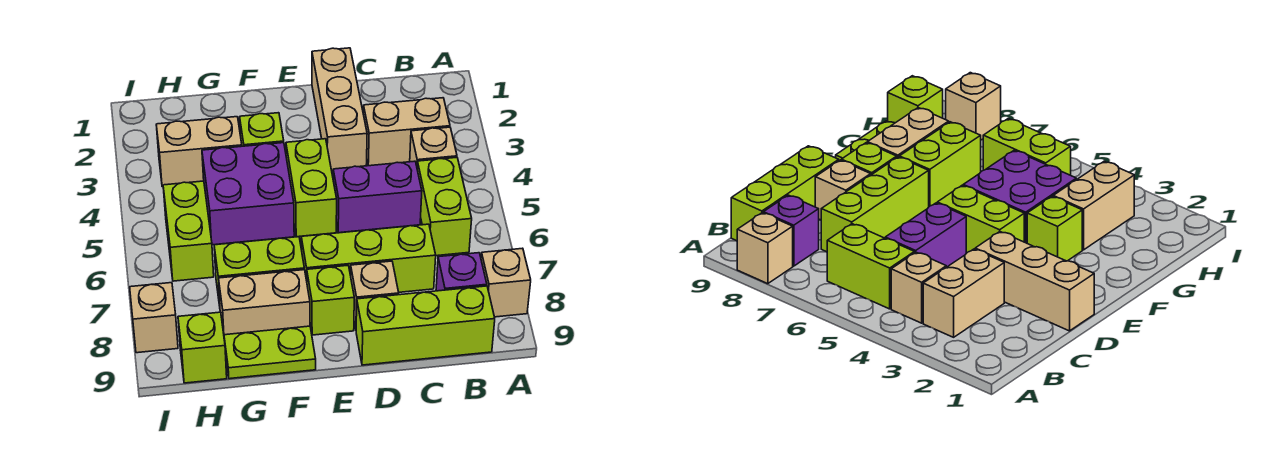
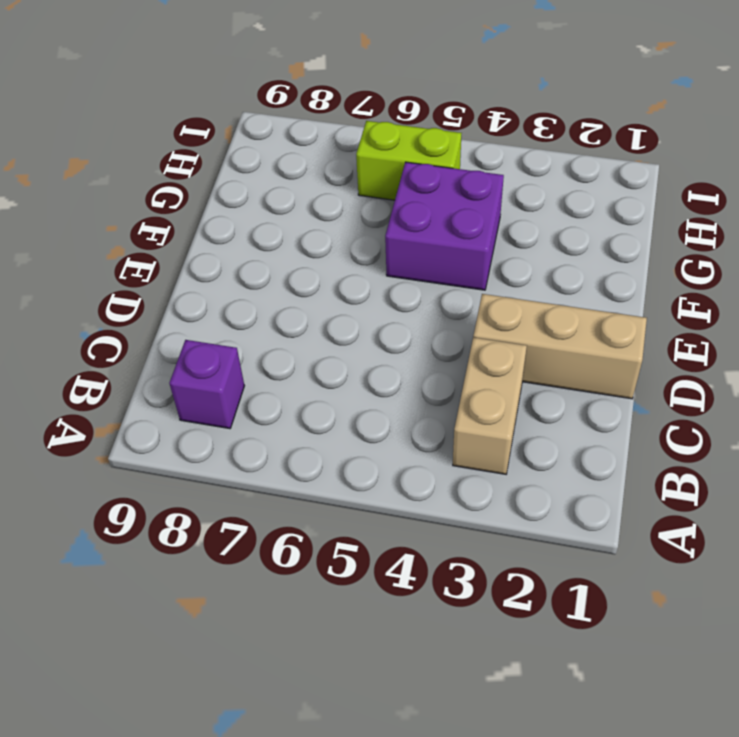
none -> tan brick A8 level 1
none -> tan brick B4 level 1
none -> lime brick B5:B6 level 1

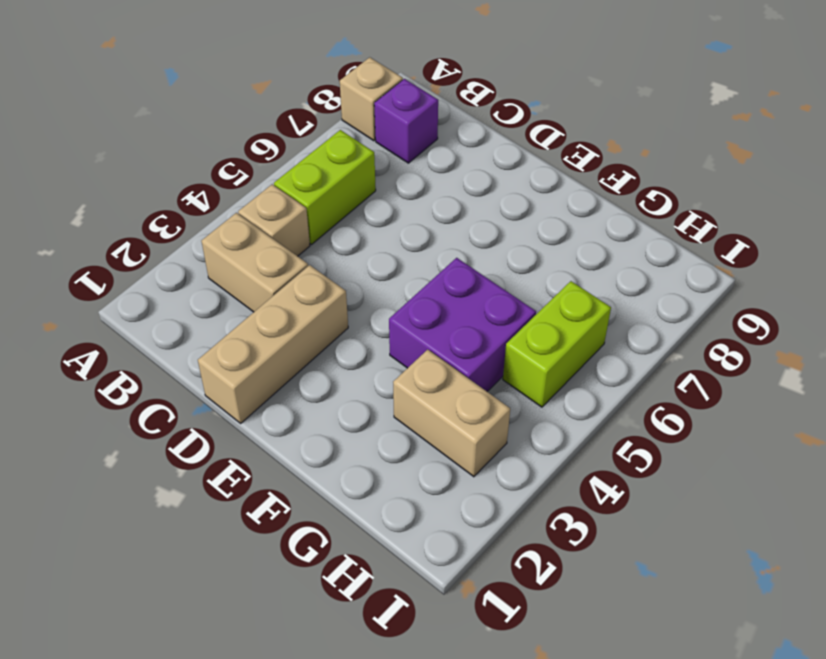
none -> lime brick B9:D9 level 1
none -> purple brick C5:D5 level 1
none -> lime brick C7:E7 level 1

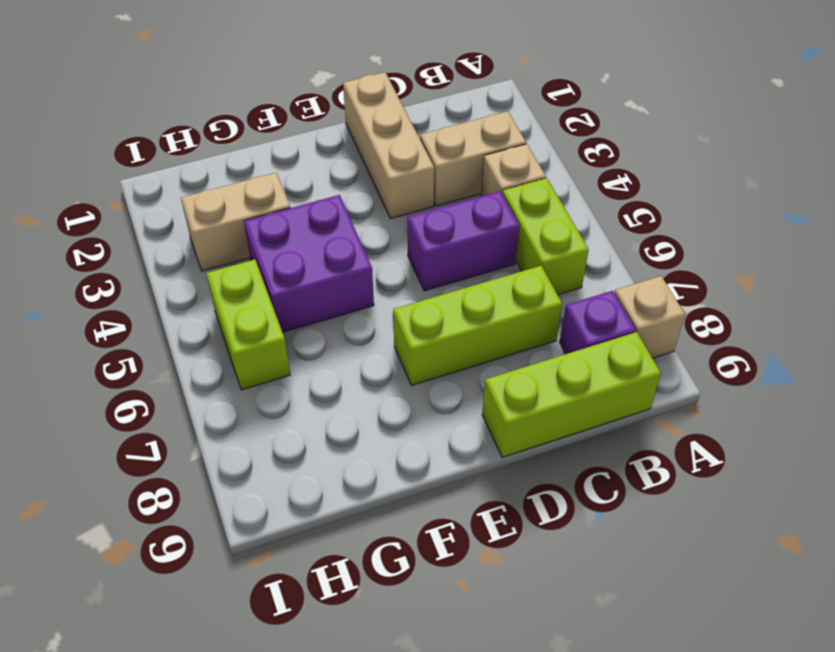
none -> tan brick D8 level 1
none -> lime brick E4:E5 level 1
none -> lime brick E8 level 1

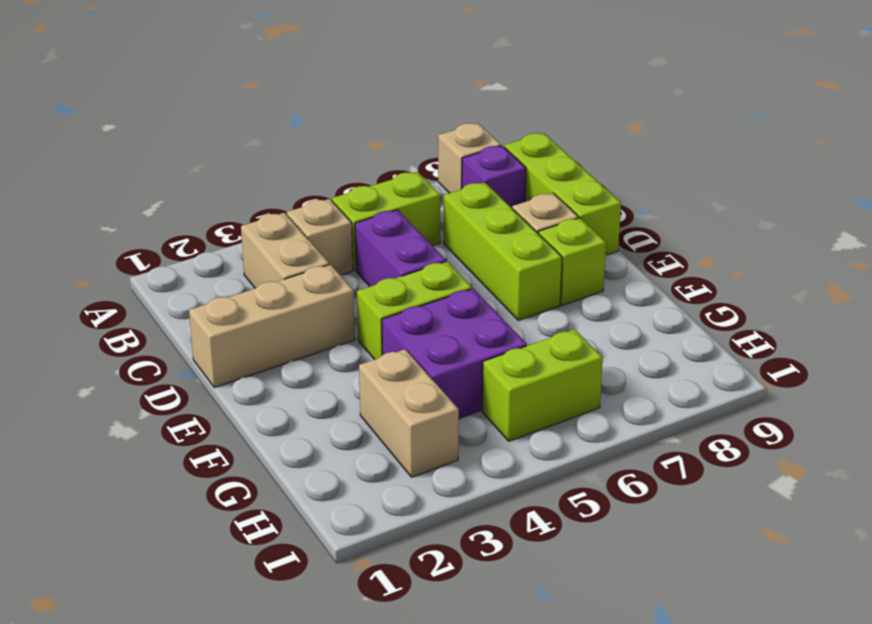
none -> lime brick F3 level 1
none -> lime brick F7:G7 level 1
none -> tan brick F8:G8 level 1

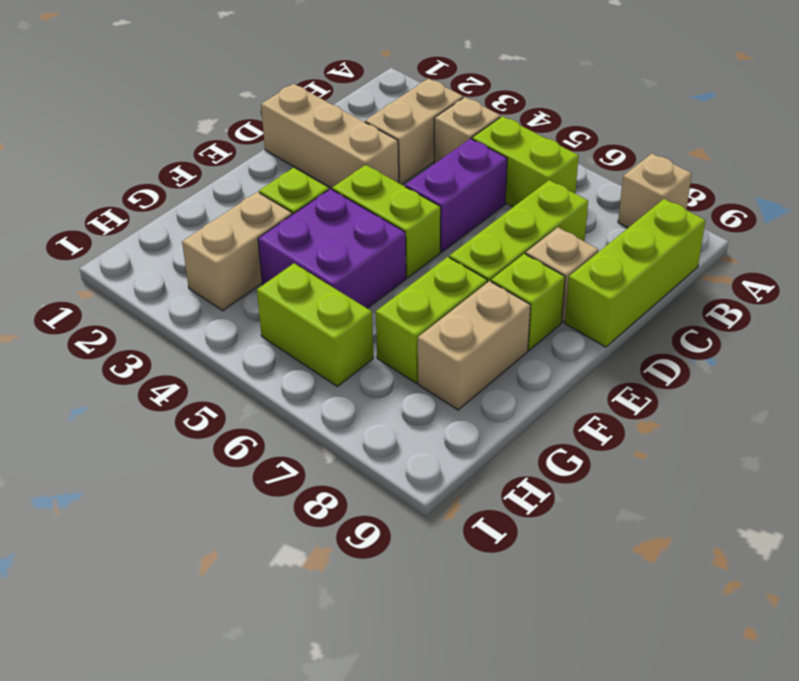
none -> purple brick B8 level 1
none -> lime plate F9:G9 level 1
none -> lime brick H9 level 1

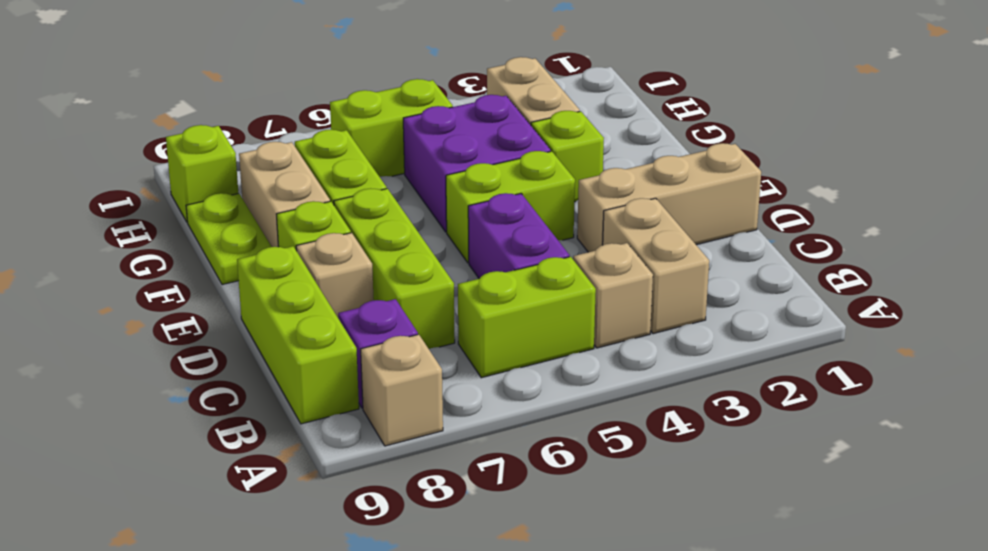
none -> tan brick I8 level 1

